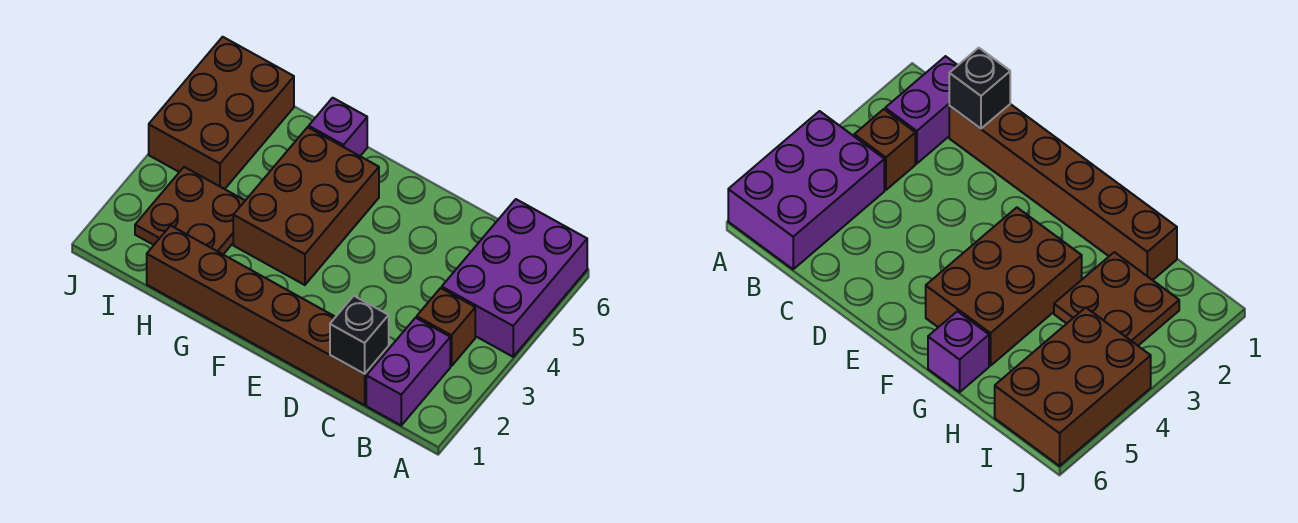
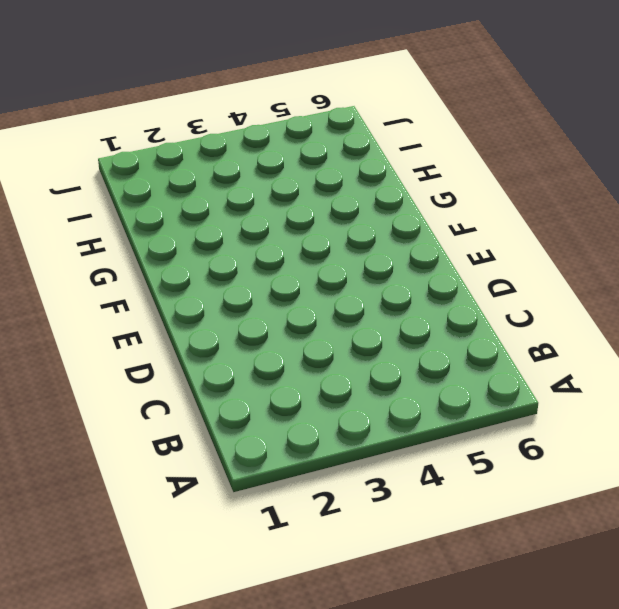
none -> purple brick A4:B6 level 1
none -> purple brick B1:B2 level 1

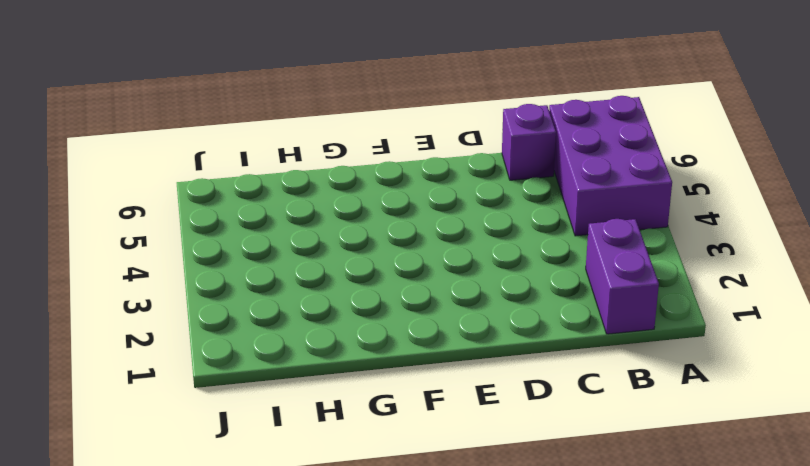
purple brick C6 level 1 -> purple brick G6 level 1
none -> brown brick B3 level 1
none -> brown brick C1:H1 level 1

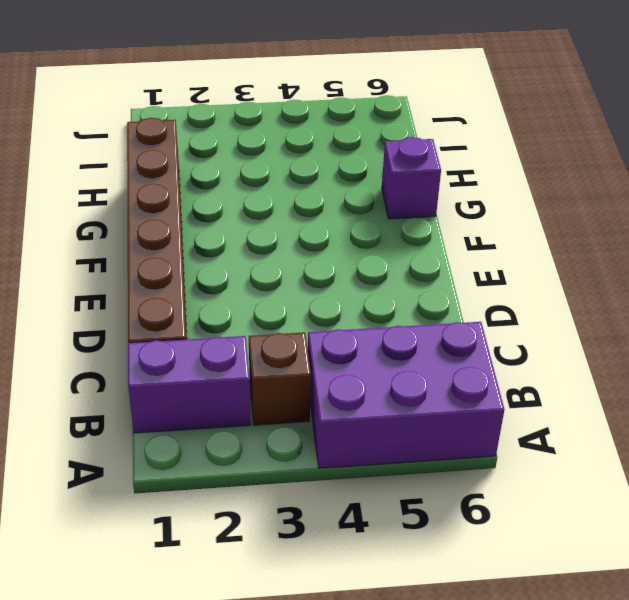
none -> brown brick F3:G5 level 1
none -> brown plate H2:I3 level 1

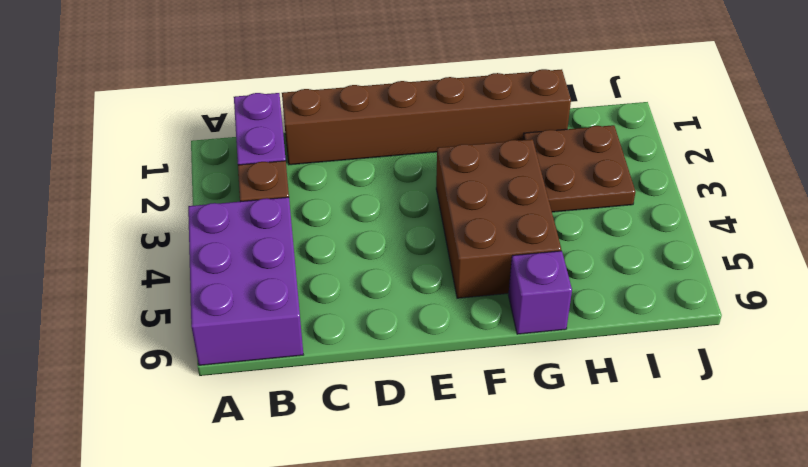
none -> brown brick I4:J6 level 1
none -> black brick C1 level 2

